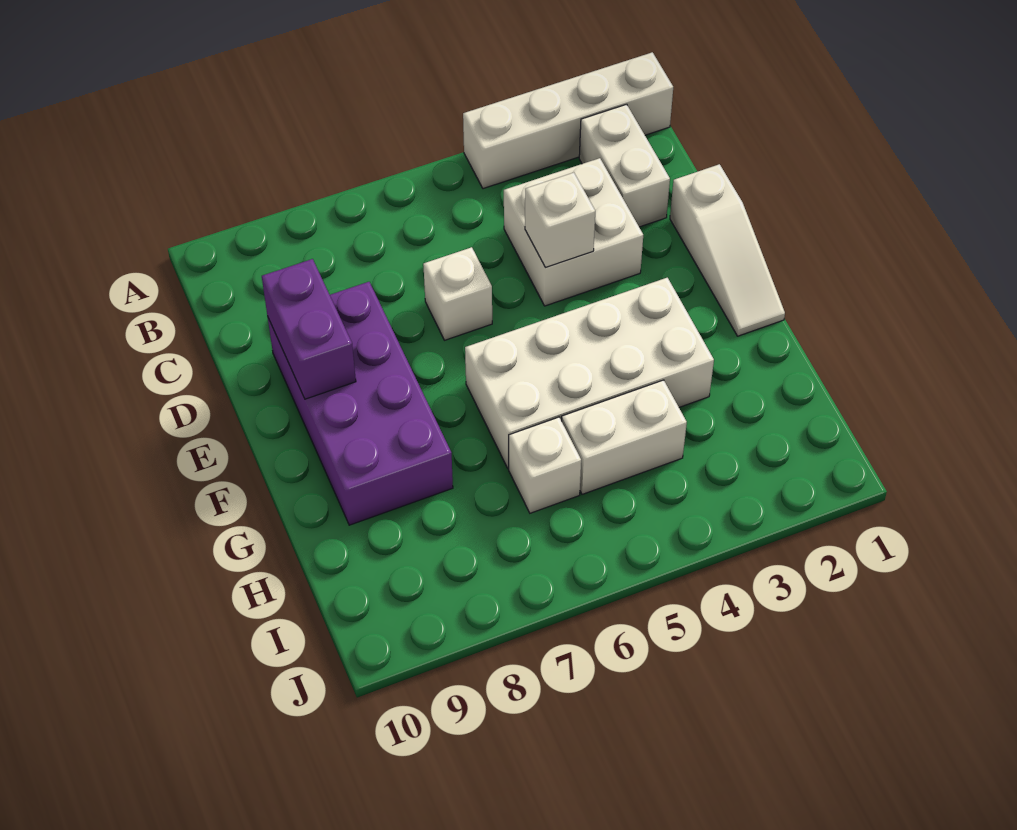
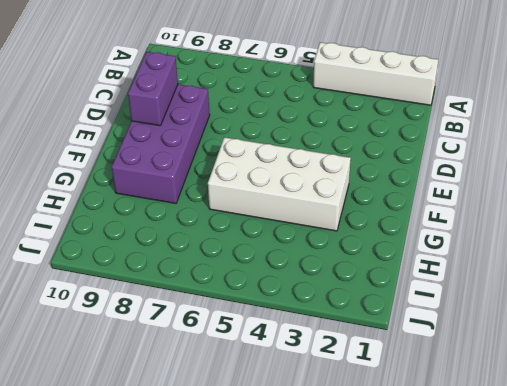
none -> white brick B2:C2 level 1
none -> white brick C3:D4 level 1

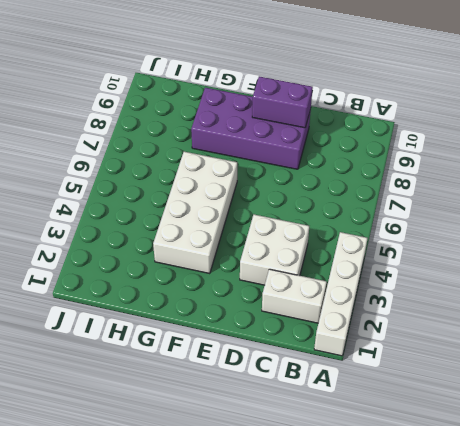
none -> white slope D1:F1 level 1 top D
none -> white brick D6 level 1

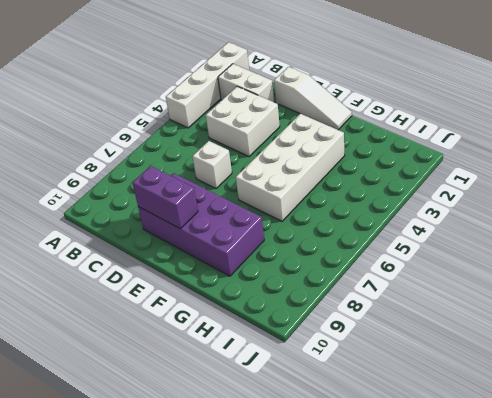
none -> white brick H4:H5 level 1
none -> white brick H6 level 1

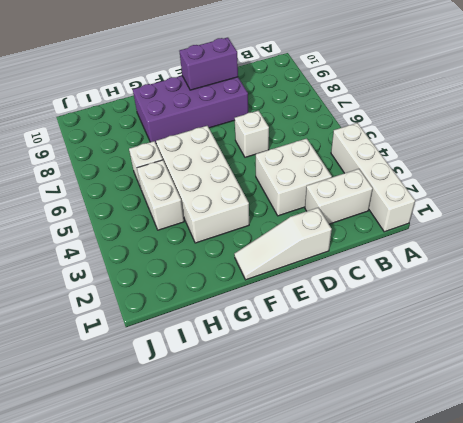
none -> white brick D4 level 2

